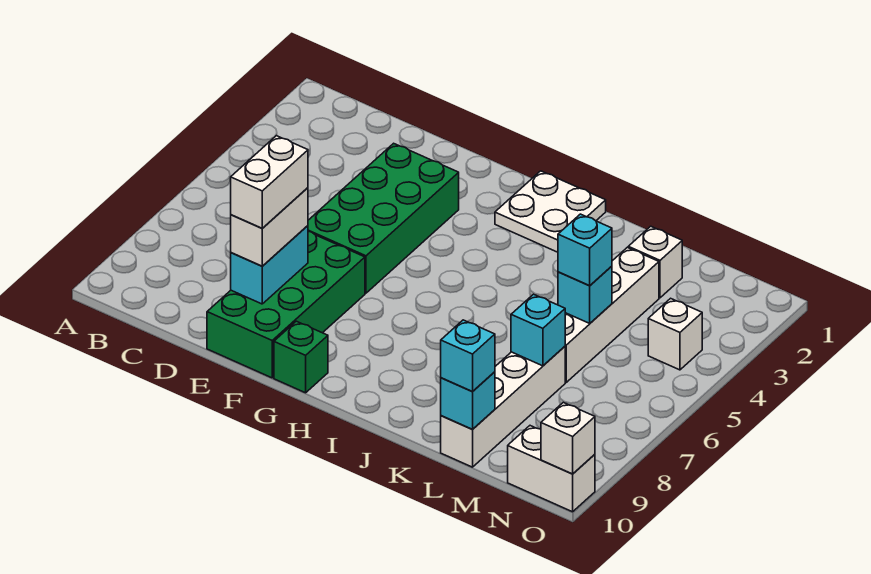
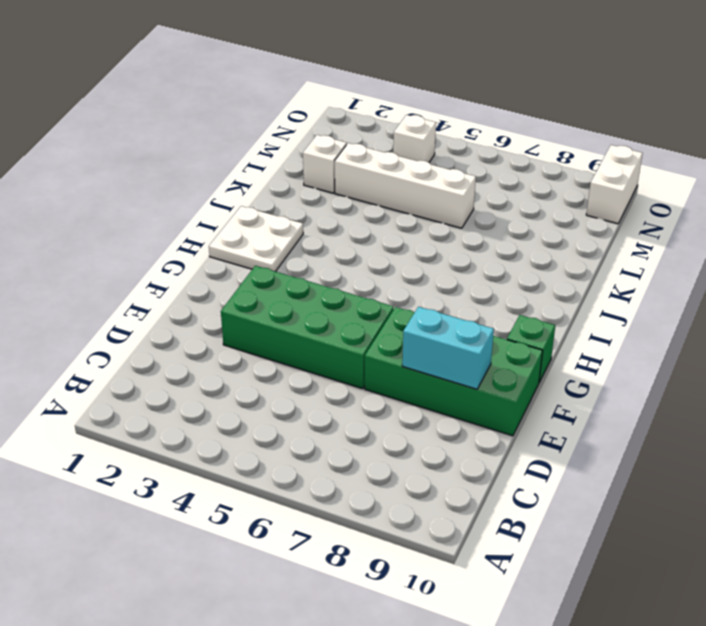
none -> white brick L7:L10 level 1
none -> cyan brick L5 level 2
none -> cyan brick L7 level 2

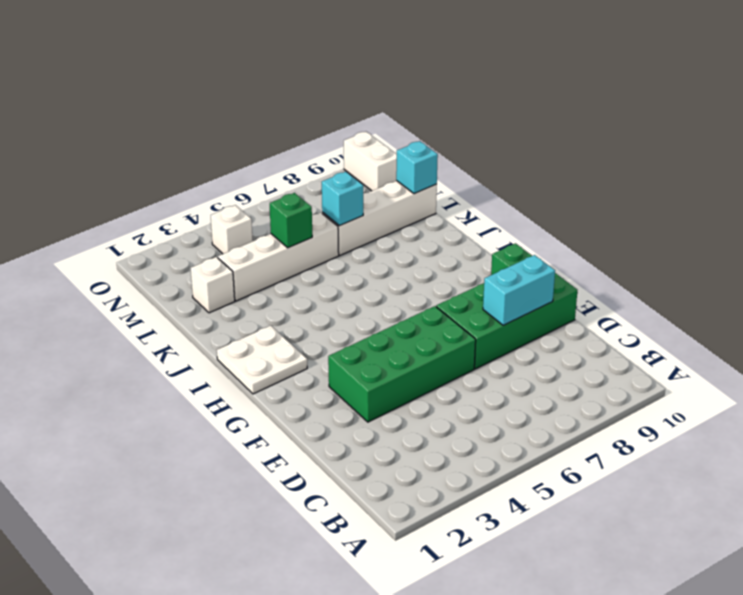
green brick L5 level 2 -> cyan brick L5 level 2
none -> white brick O10 level 2
none -> white brick E8:E9 level 3
none -> cyan brick L5 level 3

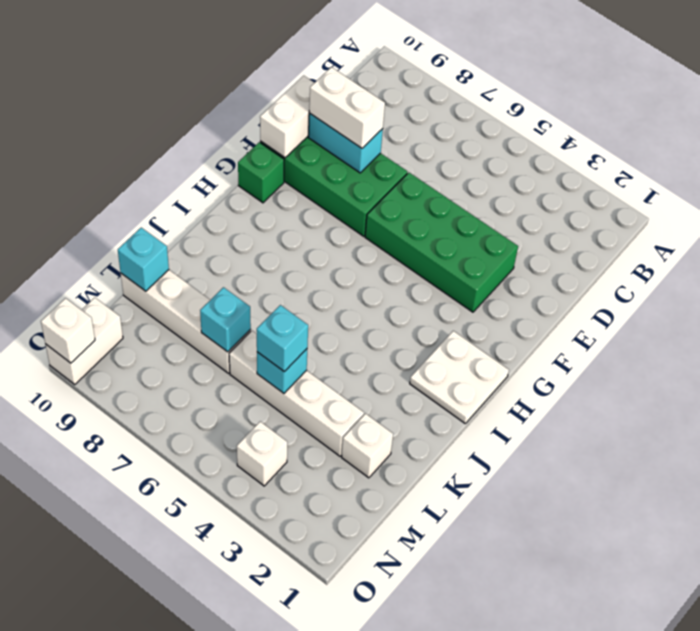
white brick E10:F10 level 2 -> white brick E8:E9 level 4
none -> cyan brick L10 level 3

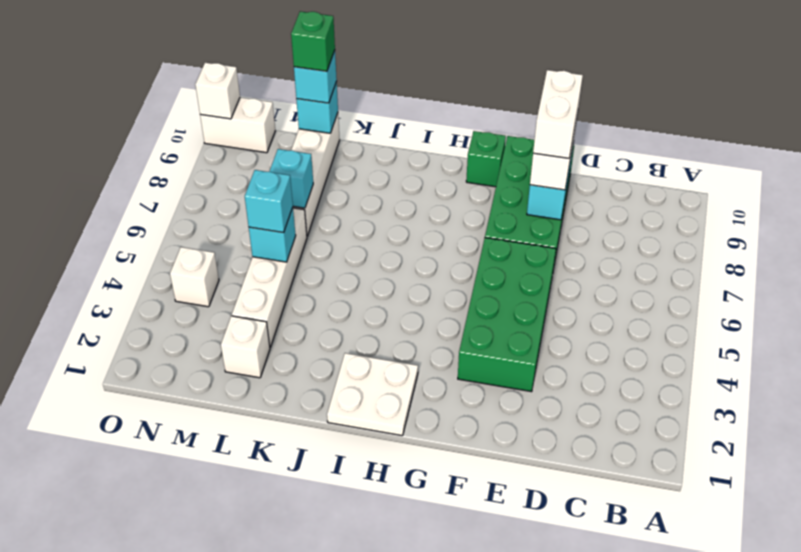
green brick L10 level 4 -> none

